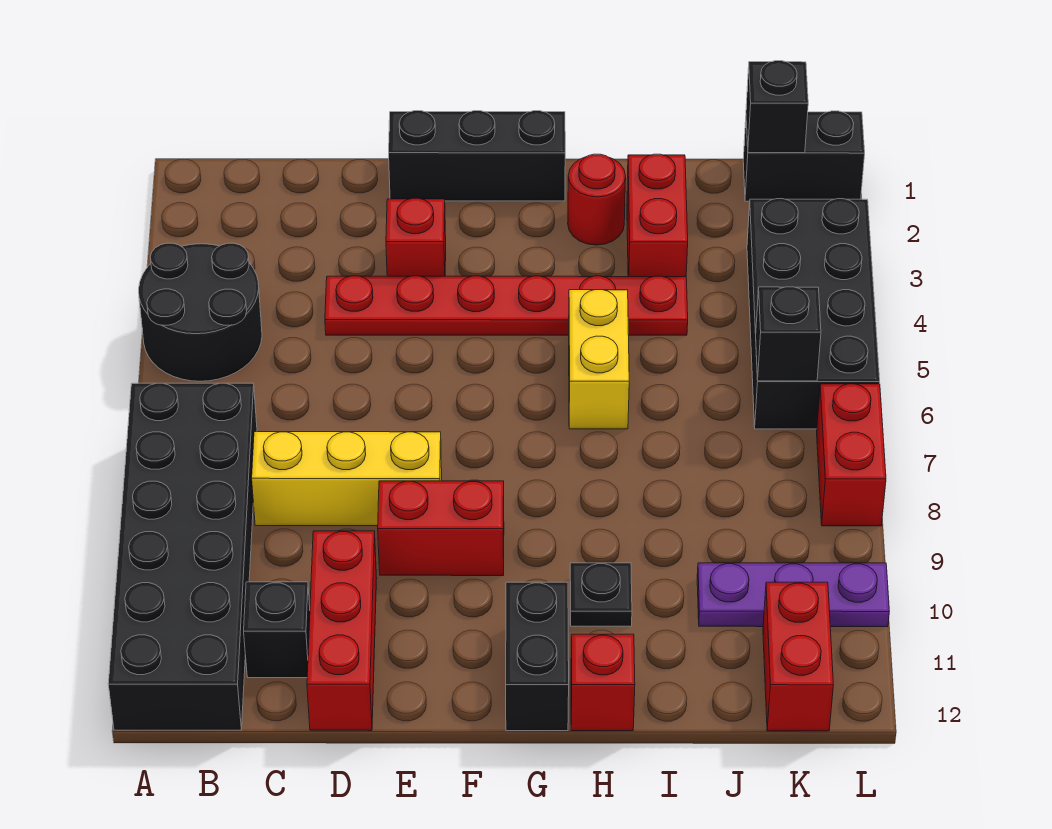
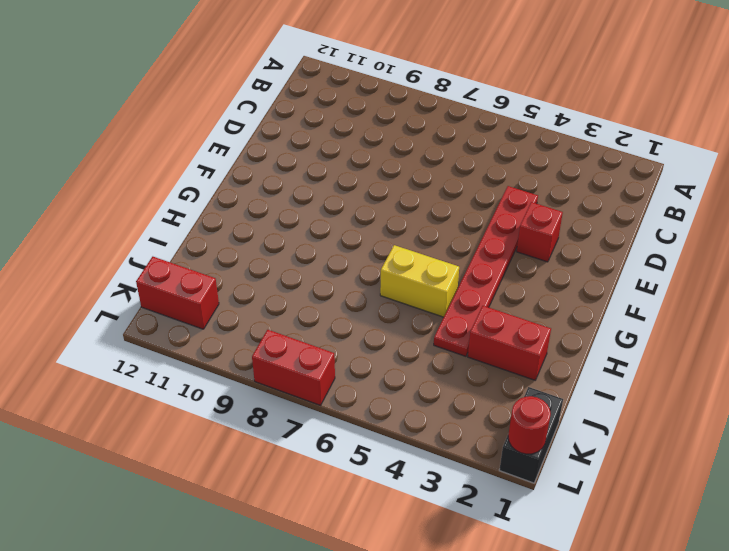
red round brick L1 level 2 -> red round brick H2 level 1
none -> black round brick A4:B5 level 1
none -> black brick A7:B12 level 1
none -> yellow brick C8:E8 level 1

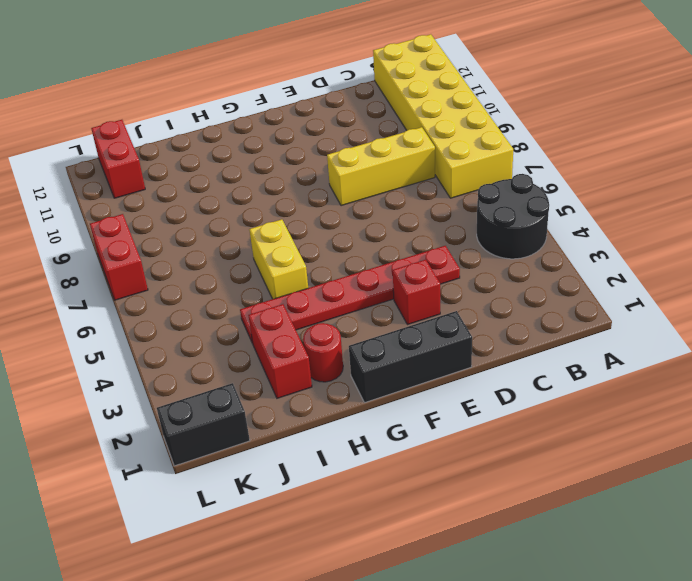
yellow brick A7:B12 level 1 -> black brick A7:B12 level 1
none -> black brick C11 level 1
none -> red brick D10:D12 level 1
none -> red brick E9:F9 level 1

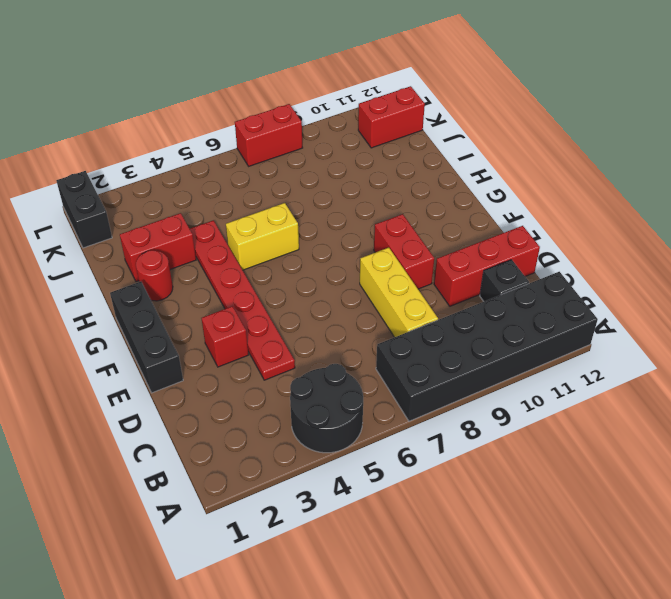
none -> black brick G11:G12 level 1
none -> black plate H10 level 1
none -> red brick H12 level 1

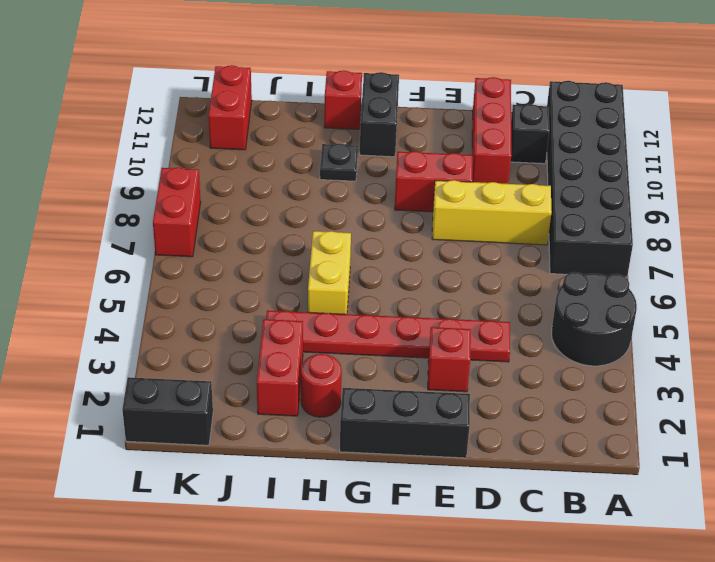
none -> purple plate J10:L10 level 1
none -> black brick K3:L6 level 1
none -> black brick K1 level 2

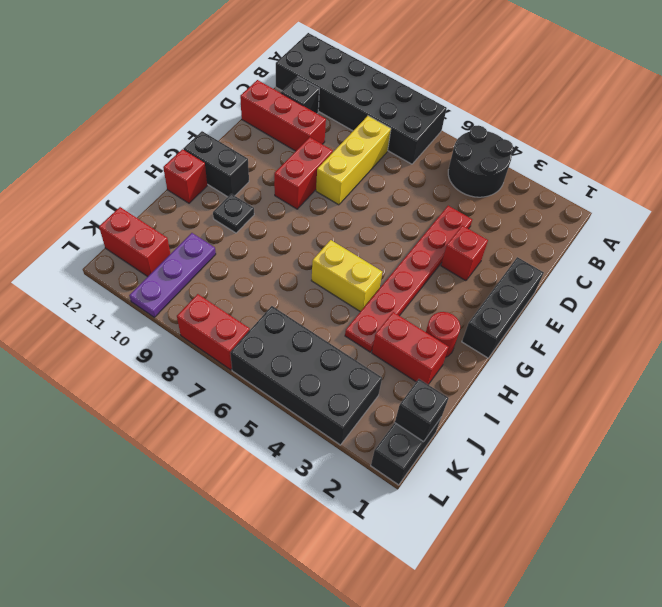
none -> black brick K6 level 2

